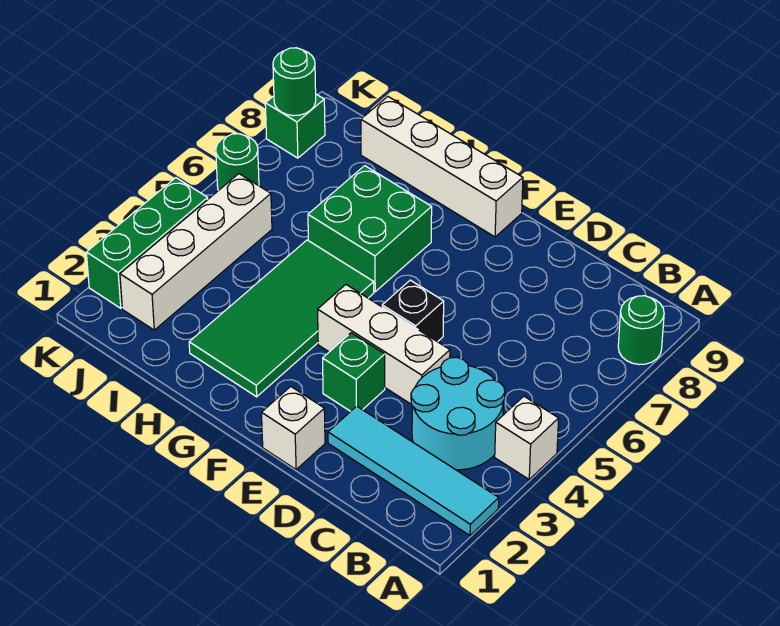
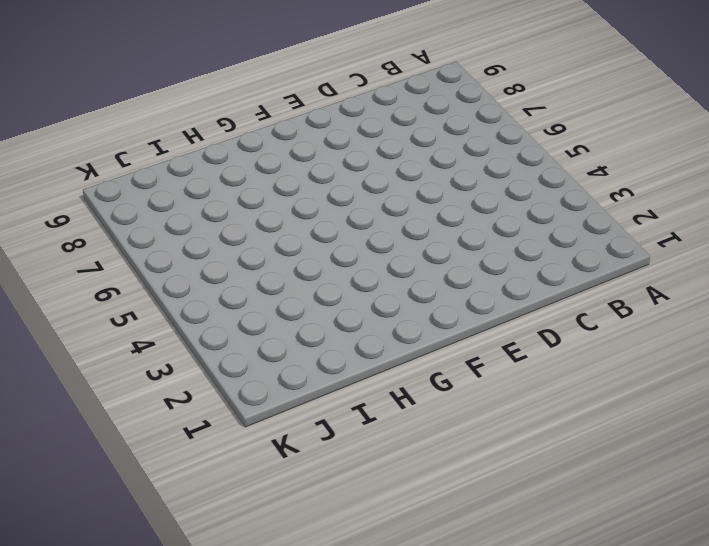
none -> cyan tile A2:D2 level 1
none -> white brick A4 level 1
none -> green round brick A8 level 1

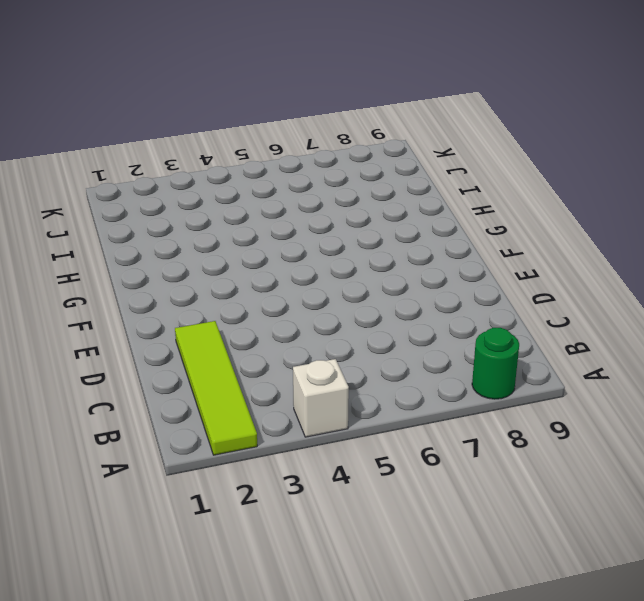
lime tile A2:D2 level 1 -> cyan tile A2:D2 level 1
none -> cyan round brick B3:C4 level 1
none -> white brick D4:F4 level 1
none -> white brick E1 level 1

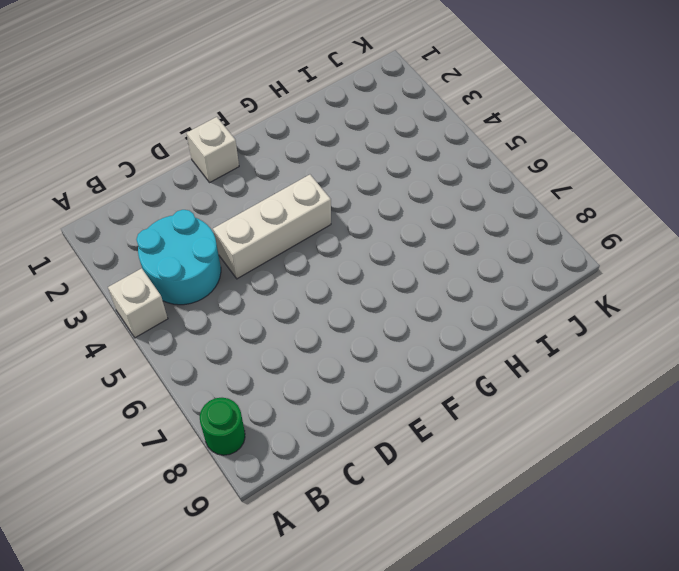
none -> cyan tile A2:D2 level 1
none -> green brick E3 level 1
none -> black brick E5 level 1

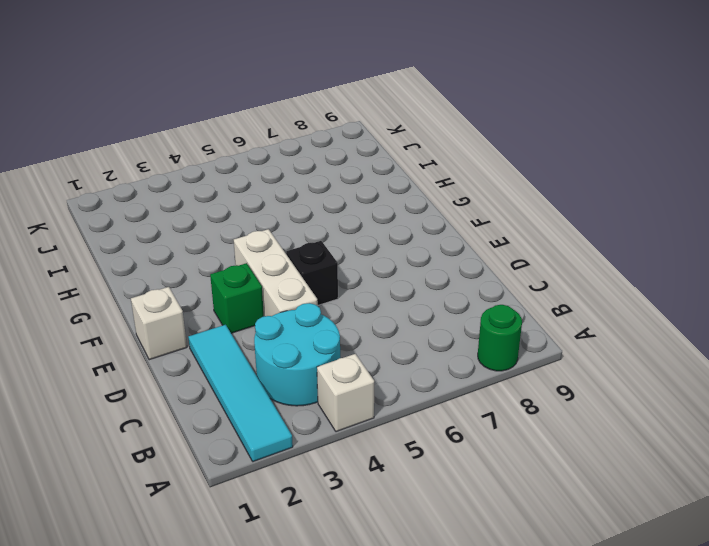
none -> white brick F9:I9 level 1
none -> green tile G2:H5 level 1
none -> green brick G6:H7 level 1

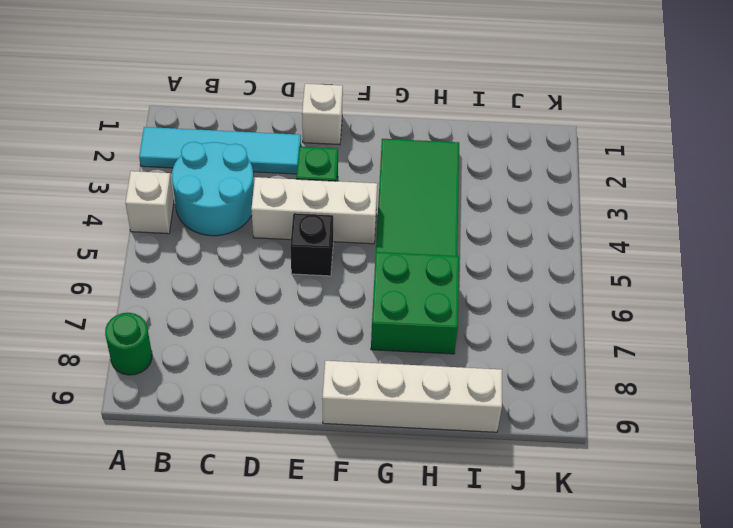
none -> white brick J2:J5 level 1
none -> green brick K2:K4 level 1
none -> green round brick K6 level 1

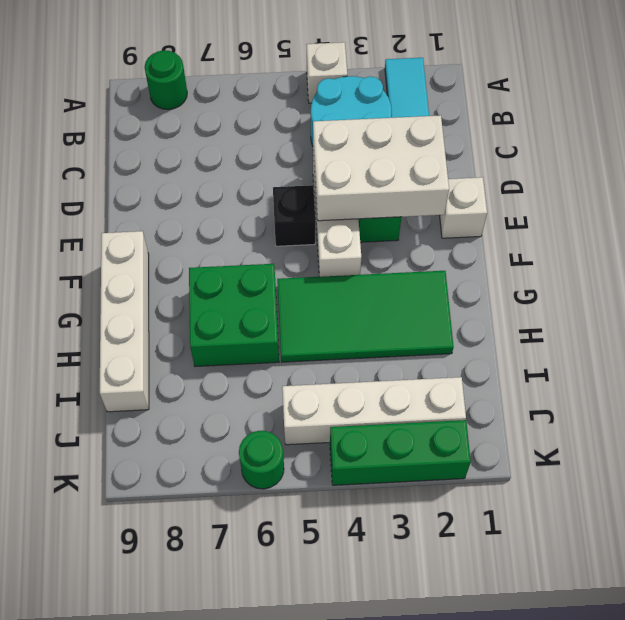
white brick D2:E4 level 2 -> none
none -> green brick K8 level 1
none -> green round brick K8 level 2

